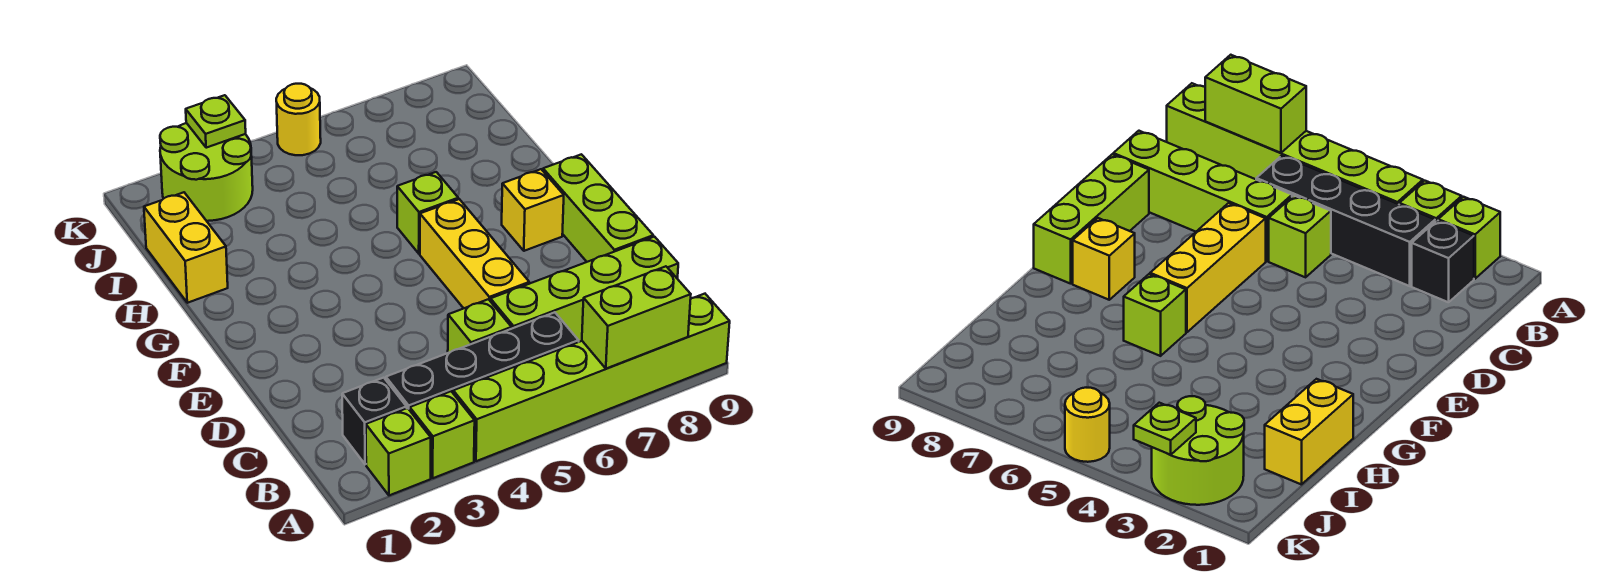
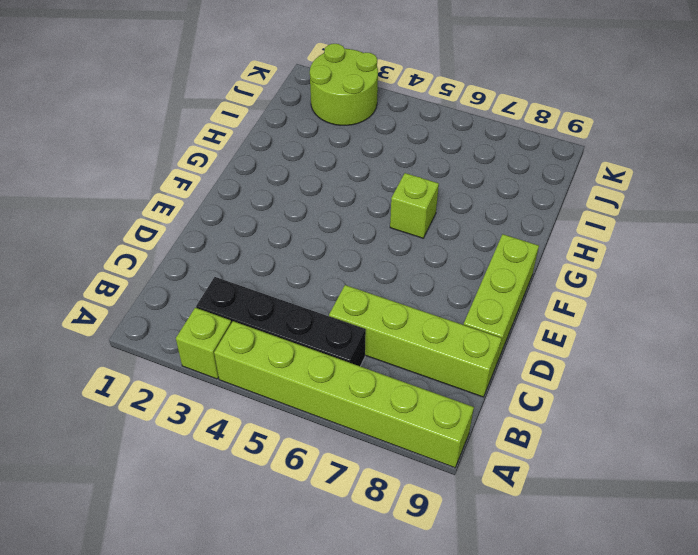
none -> lime brick A2 level 1
none -> black brick B2 level 1
none -> lime brick C5 level 1

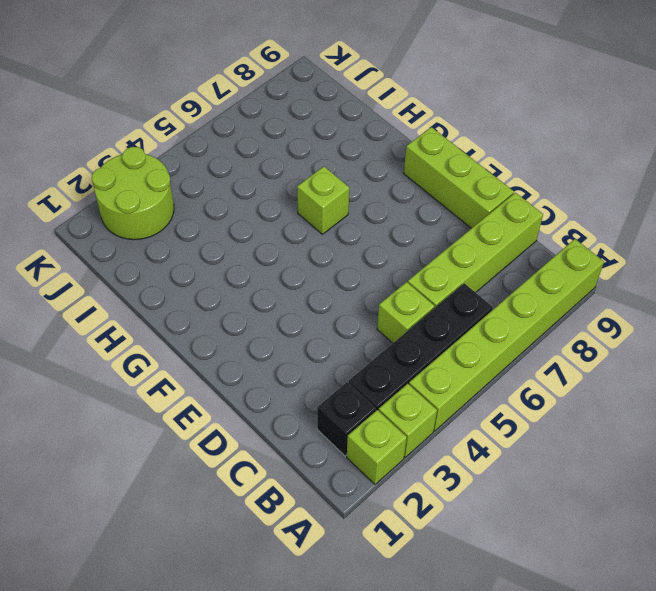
none -> yellow brick D6:F6 level 1
none -> yellow brick F8 level 1
none -> yellow brick H1:I1 level 1

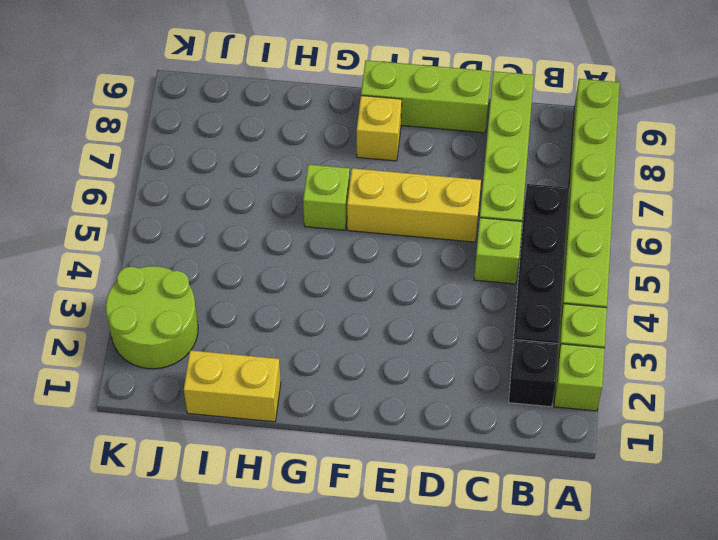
none -> yellow round brick K5 level 1
none -> lime brick A7:A8 level 2
none -> lime plate K3 level 2

